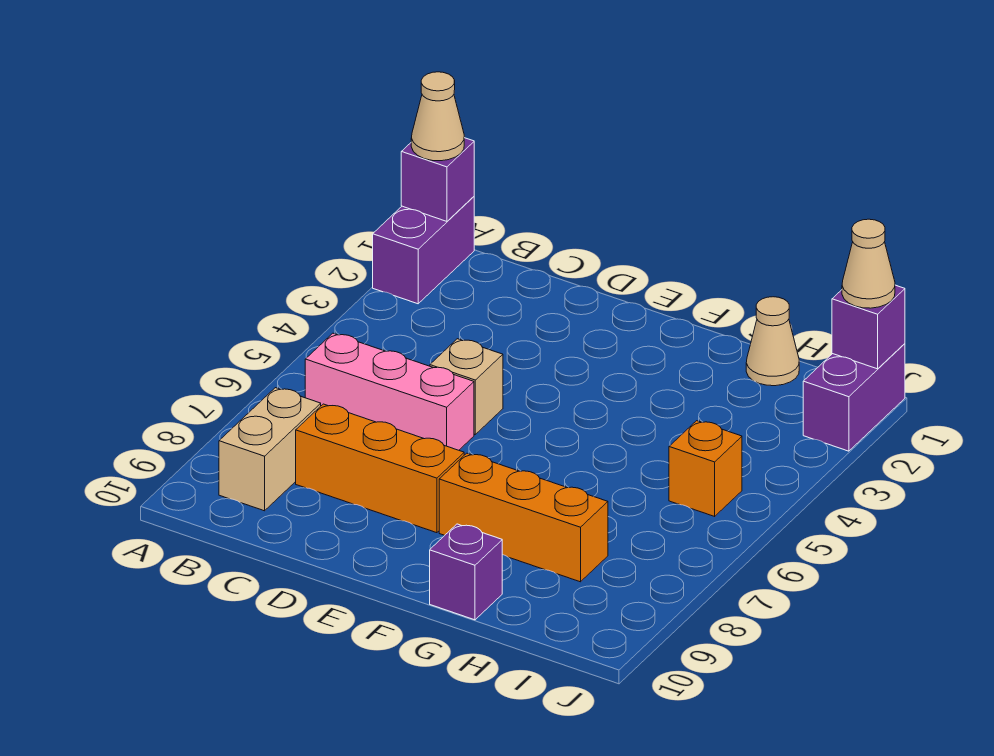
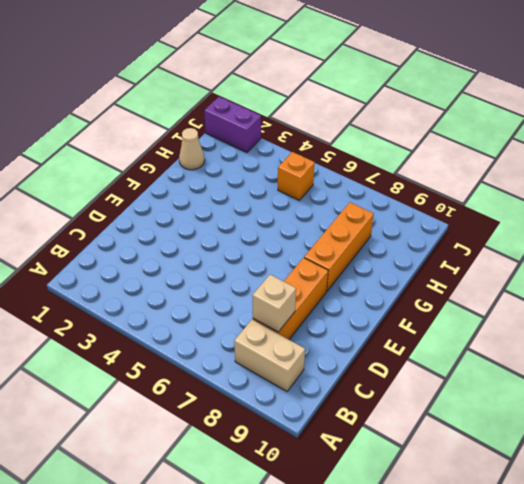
tan brick C8 level 2 -> tan brick D5 level 1
none -> purple brick A1:A2 level 1
none -> pink brick B6:D6 level 1
none -> purple brick G10 level 1

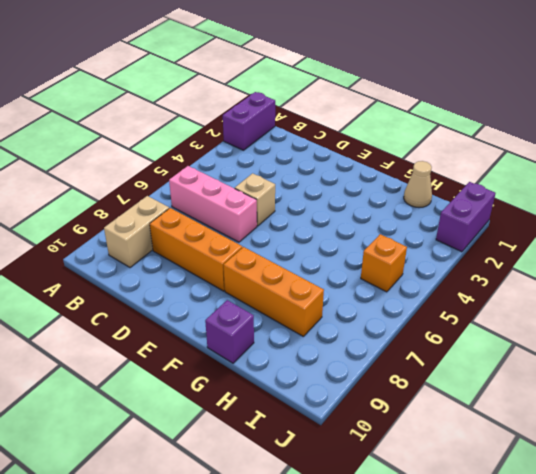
none -> purple brick A1 level 2
none -> purple brick J1 level 2
none -> tan cone A1 level 3

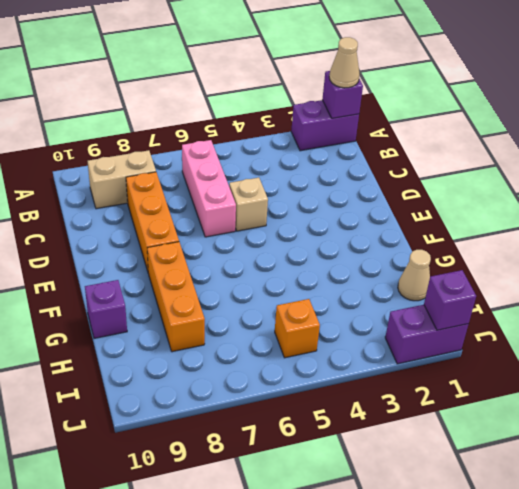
none -> tan cone J1 level 3

